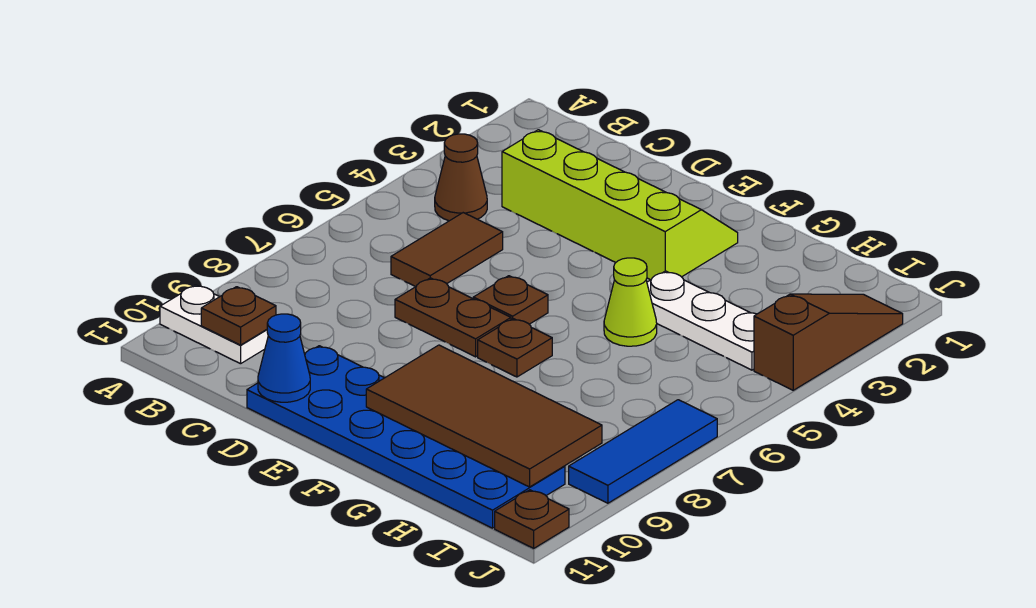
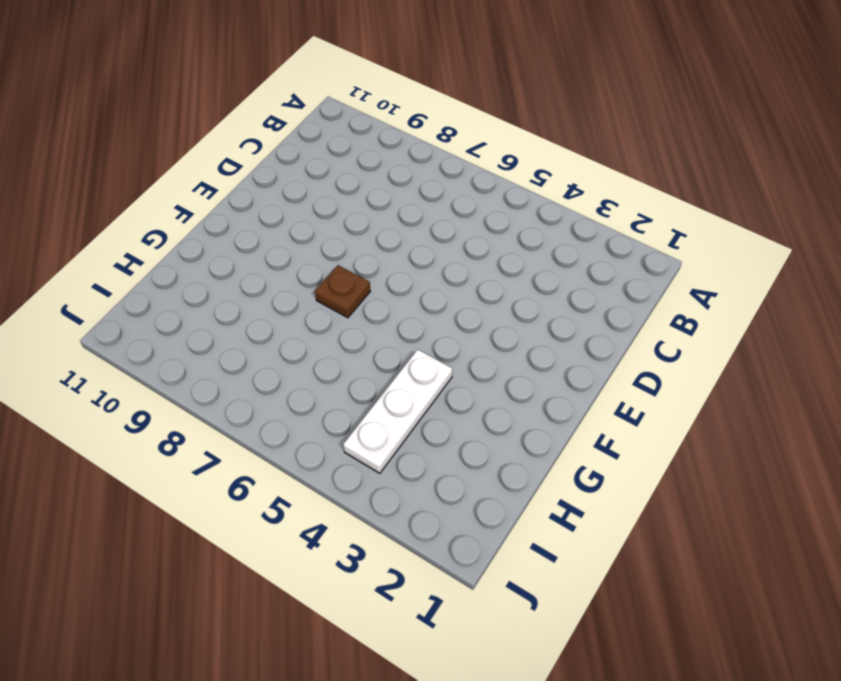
none -> white plate A10:B10 level 1
none -> brown cone B4 level 1
none -> lime slope C2:F3 level 1 top 3

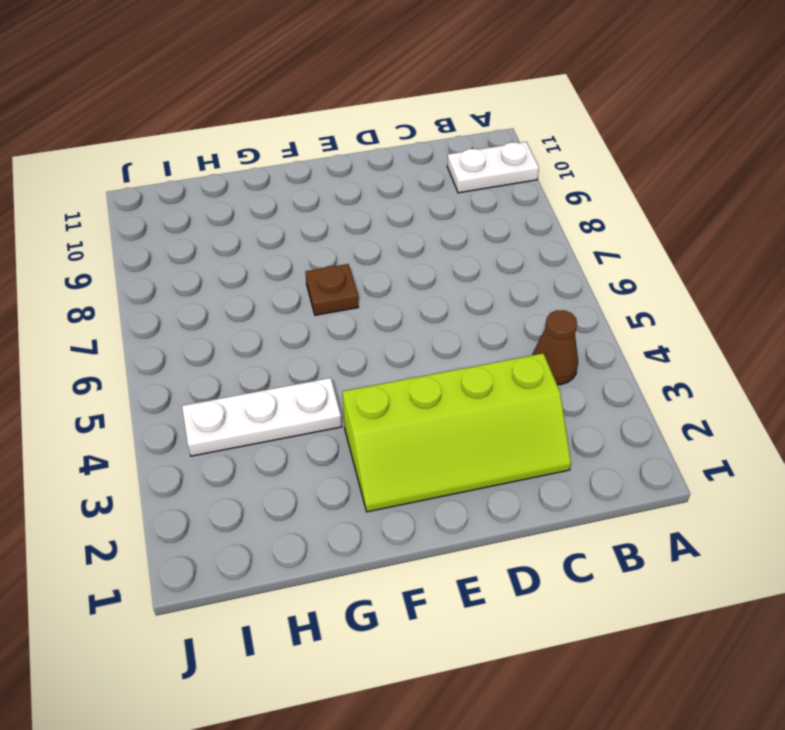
none -> brown tile C5:C6 level 1
none -> brown plate D7:E7 level 1
none -> blue plate D10:I11 level 1

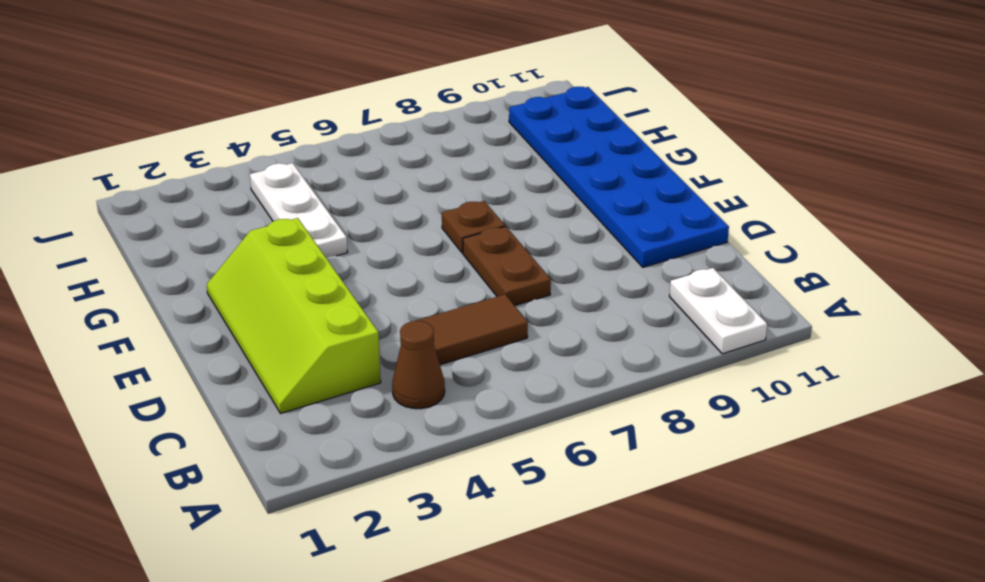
none -> brown plate E6 level 1
none -> lime cone G5 level 1
none -> brown slope J2:J4 level 1 top 4

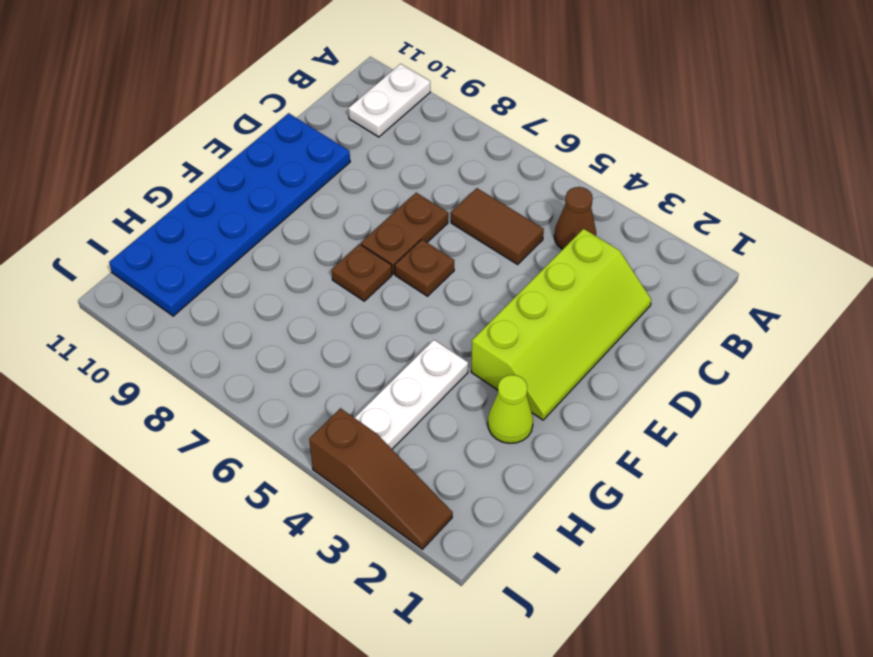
lime cone G2 level 1 -> lime cone G5 level 1
none -> blue tile J7:J9 level 1
none -> brown plate J11 level 1
none -> brown plate B10 level 2

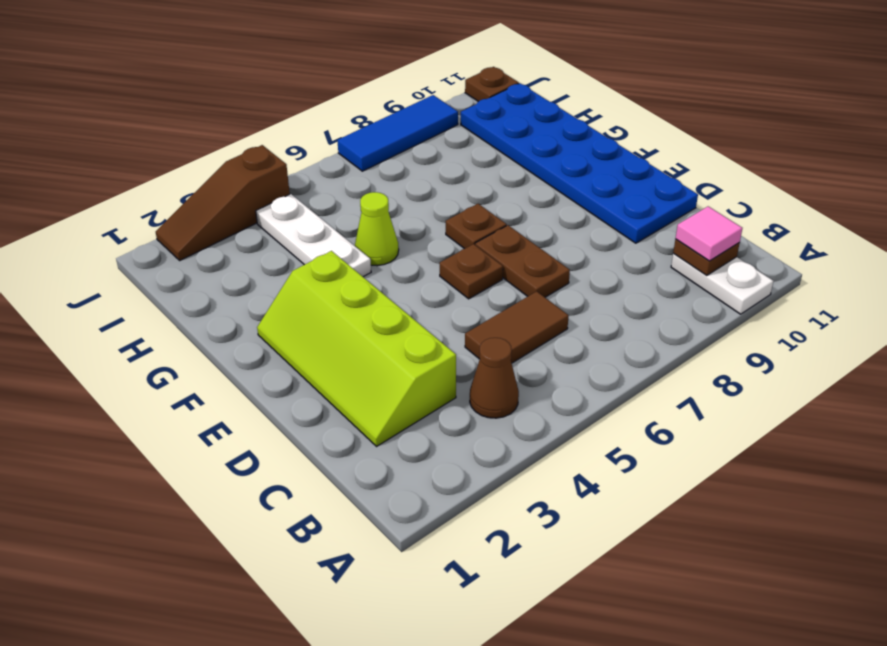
pink tile B10 level 3 -> none
none -> blue cone D11 level 2
none -> brown tile F9:I10 level 2

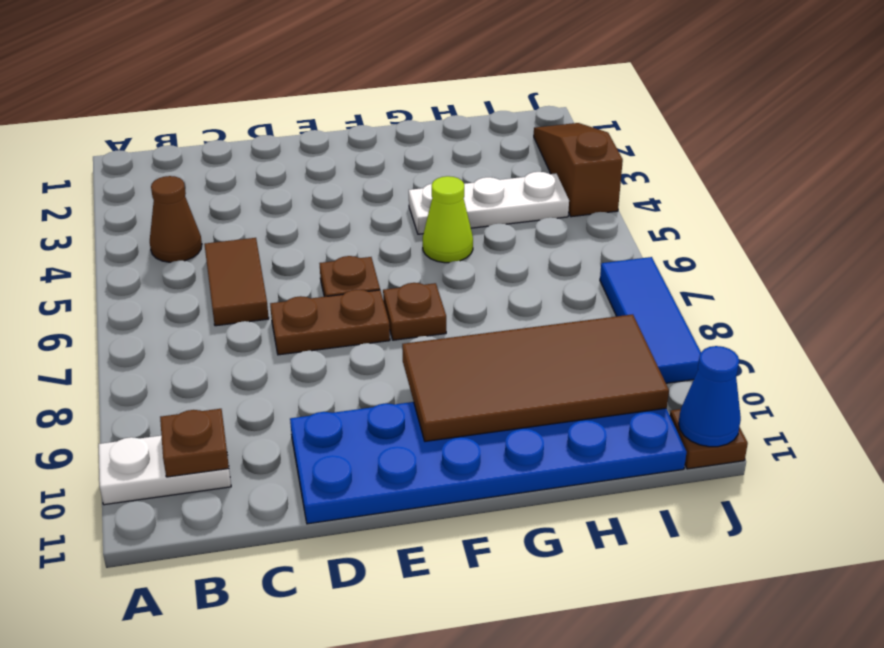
blue cone J11 level 2 -> blue cone D11 level 2
none -> lime slope C2:F3 level 1 top 3

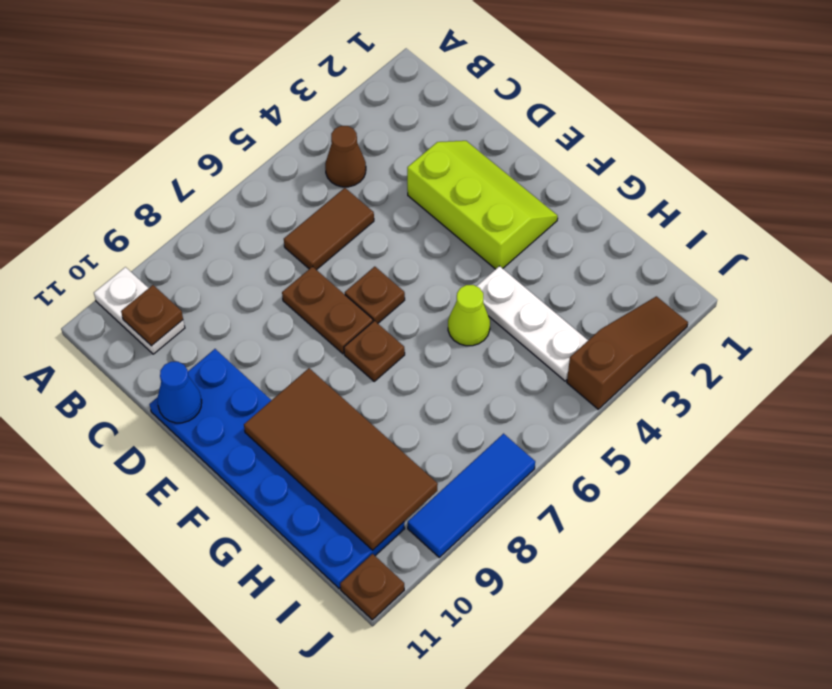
lime slope D2:F3 level 1 top 3 -> lime slope C2:F3 level 1 top 3

